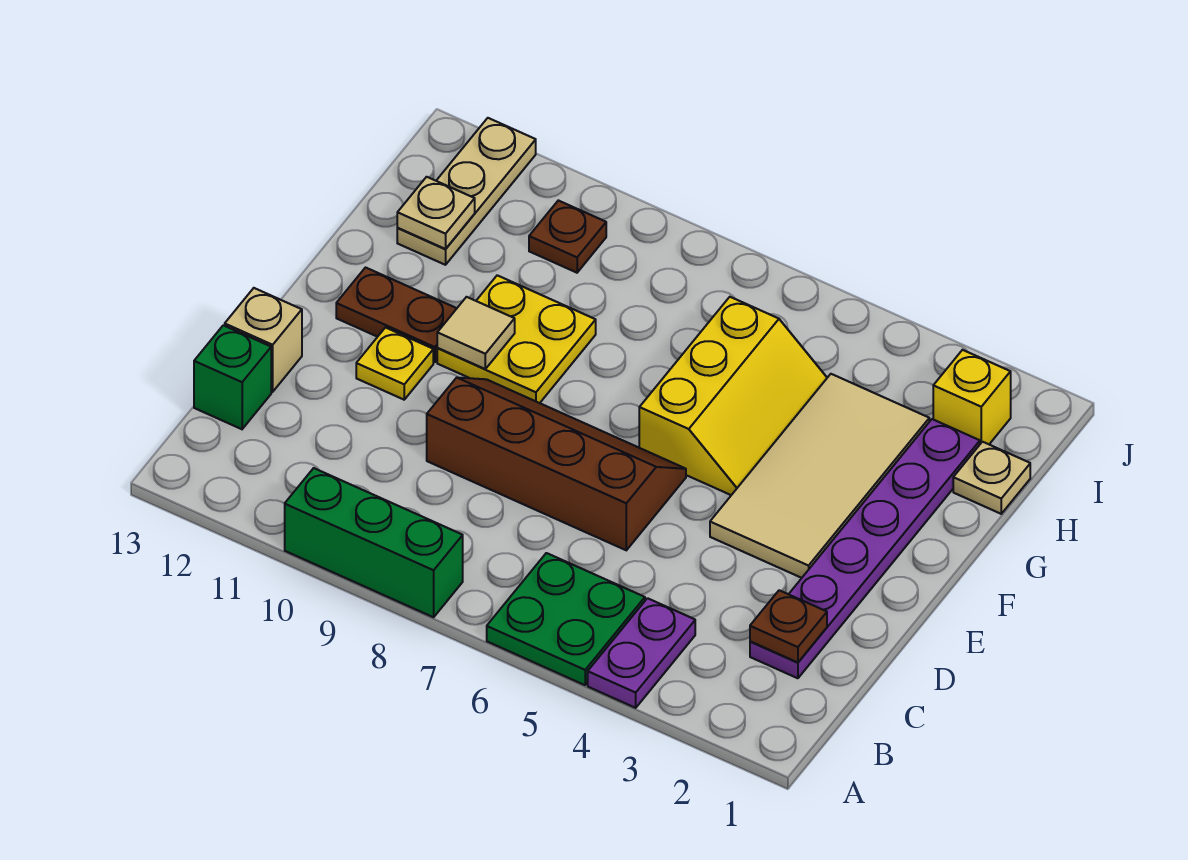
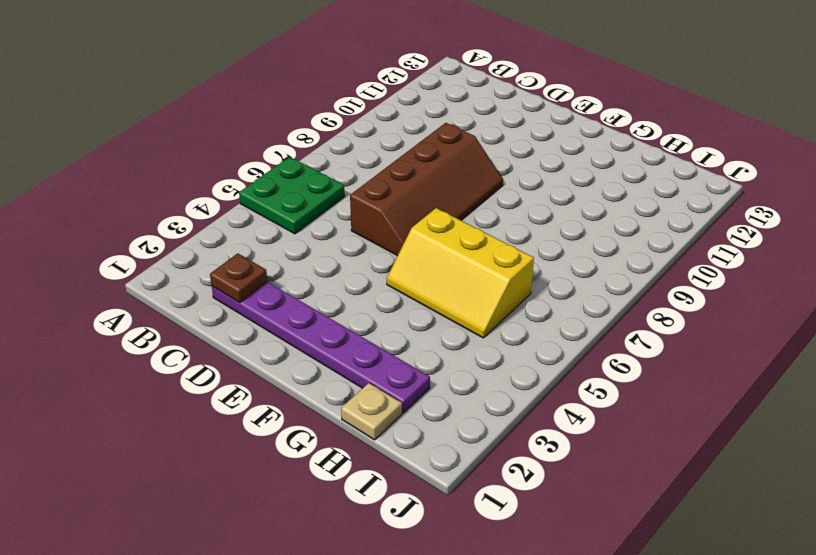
none -> purple plate A4:B4 level 1
none -> green brick A8:A10 level 1
none -> green brick C13 level 1

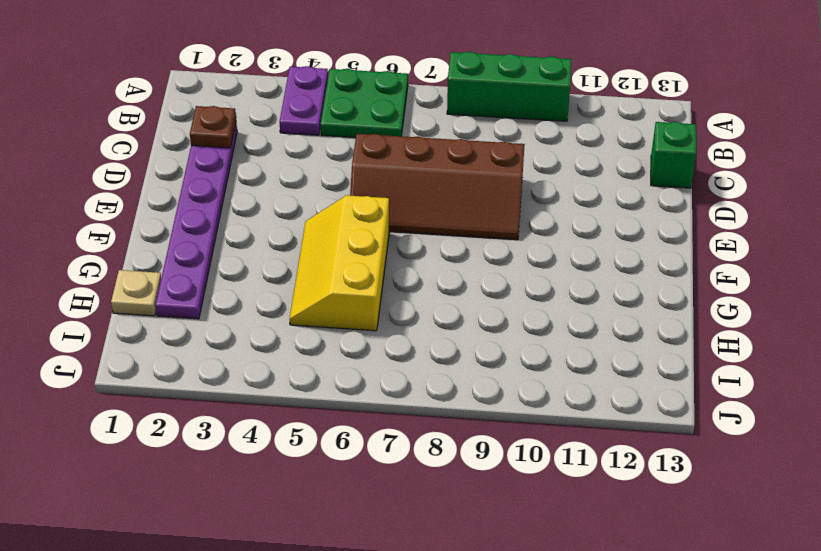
none -> tan brick D13 level 1
none -> tan tile E3:H4 level 1
none -> yellow plate E11 level 1

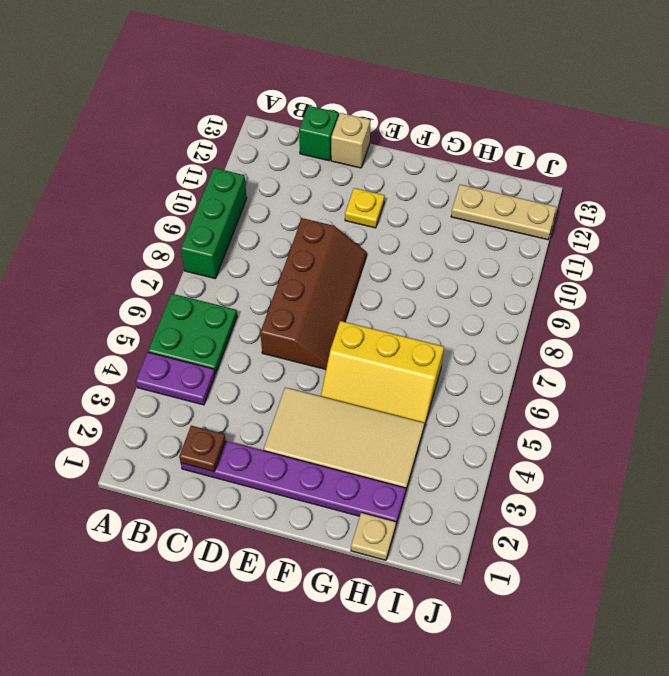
none -> yellow plate F9:G10 level 1
none -> brown plate F11:F12 level 1
none -> yellow brick I2 level 1

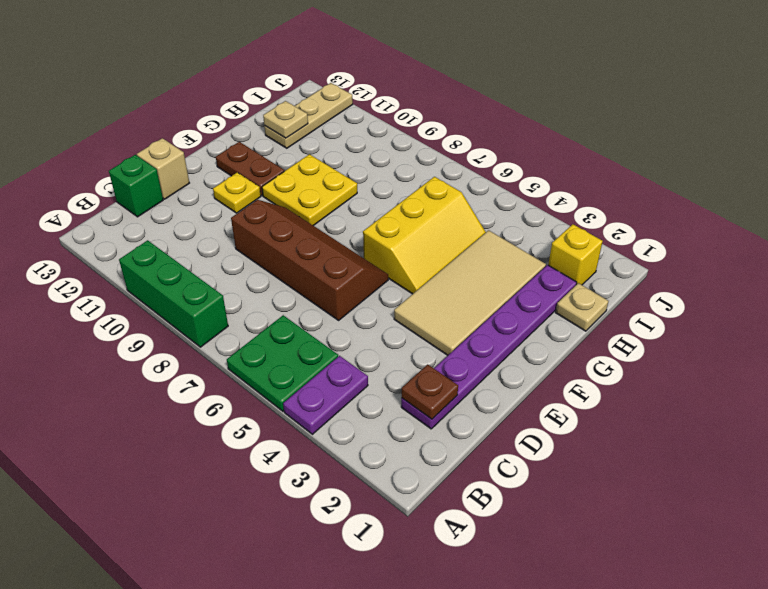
none -> brown plate I10 level 1
none -> tan tile F10 level 2

